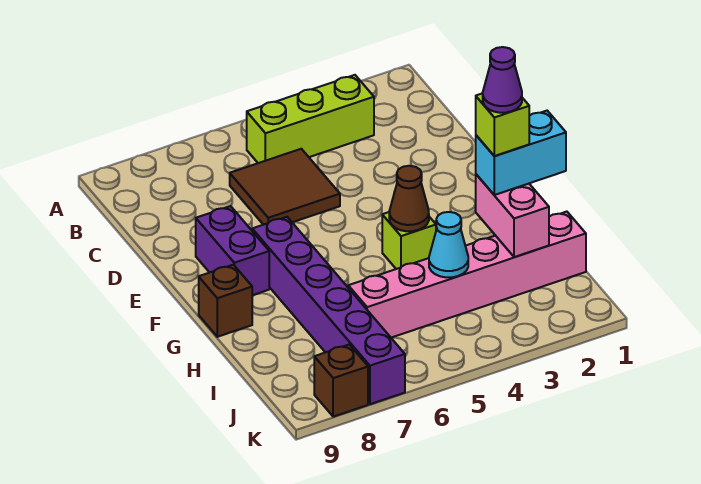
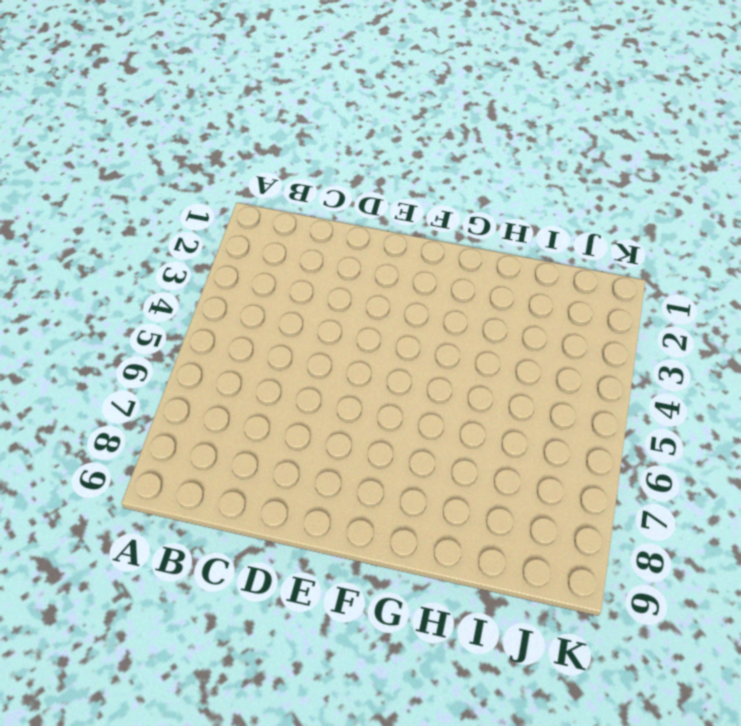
none -> lime brick B3:B5 level 1
none -> brown tile C5:D6 level 1
none -> purple brick E8:F8 level 1

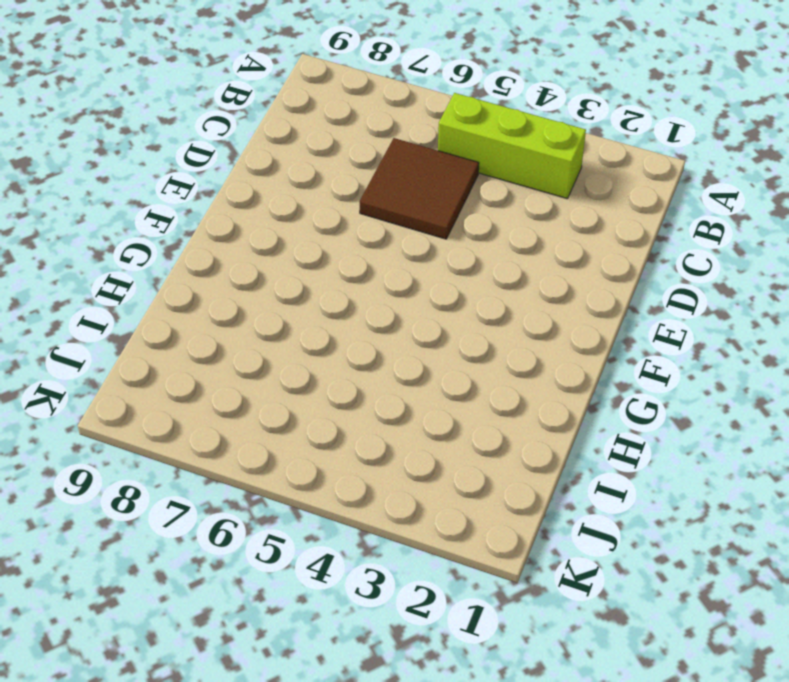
none -> purple brick E8:F8 level 1
none -> purple brick F7:K7 level 1
none -> lime brick G4 level 1

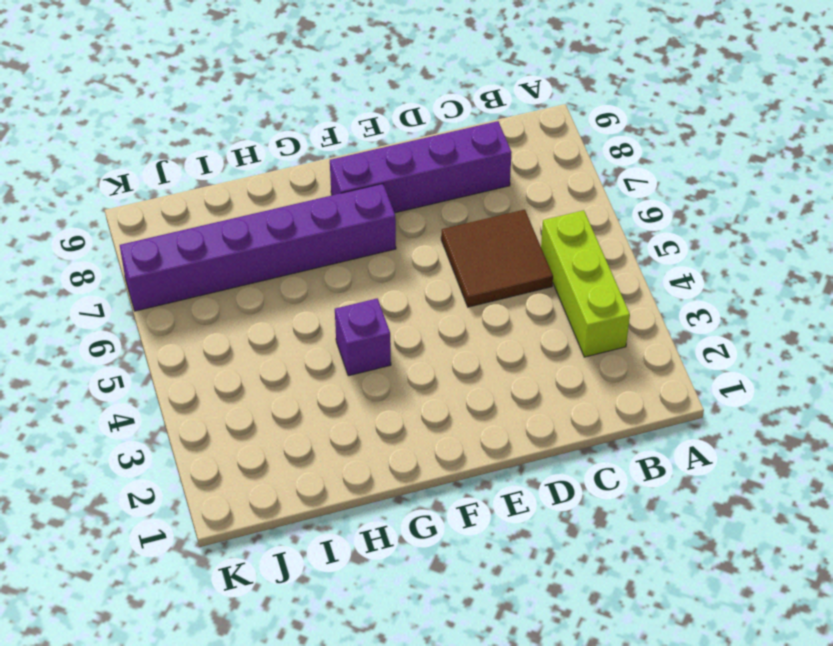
purple brick C8:F8 level 1 -> purple brick E8:F8 level 1
purple brick G4 level 1 -> lime brick G4 level 1
none -> brown brick G9 level 1
none -> pink brick I1:I6 level 1
none -> brown brick K8 level 1

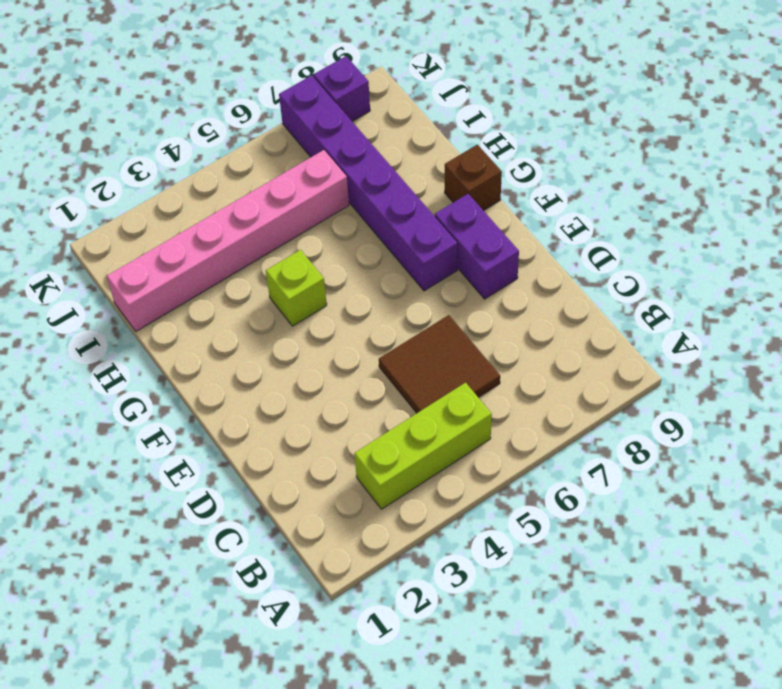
purple brick K8 level 1 -> brown brick K8 level 1
none -> brown cone G4 level 2
none -> pink brick H2:I2 level 2
none -> cyan cone I4 level 2

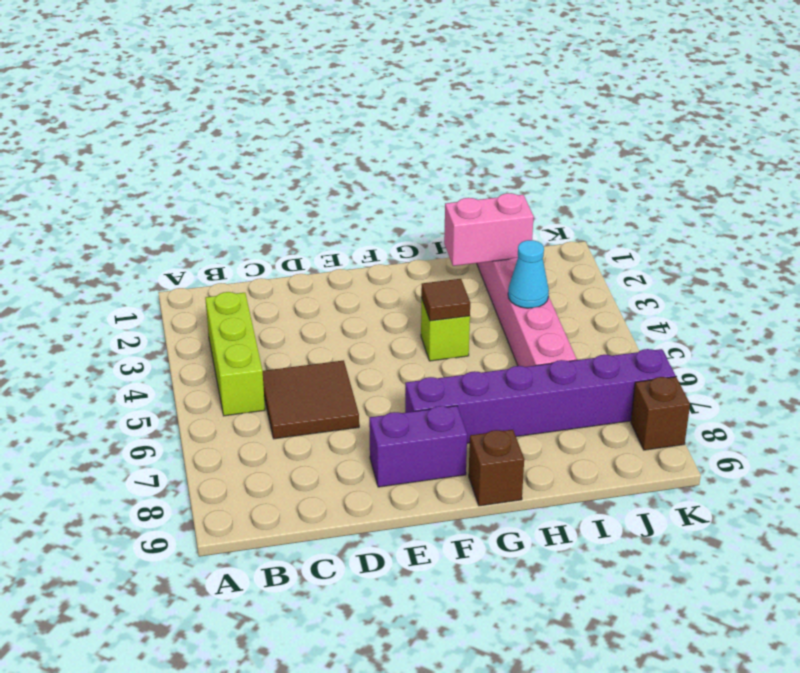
brown tile G4 level 2 -> brown cone G4 level 2
none -> cyan brick H1:H2 level 3
none -> lime brick H2 level 4
none -> purple cone H2 level 5

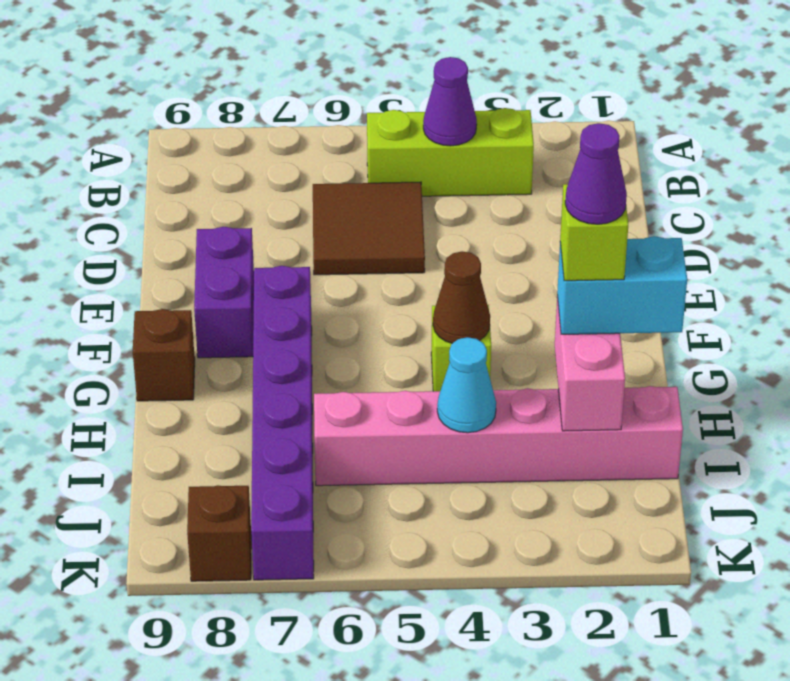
purple cone B4 level 2 -> none

